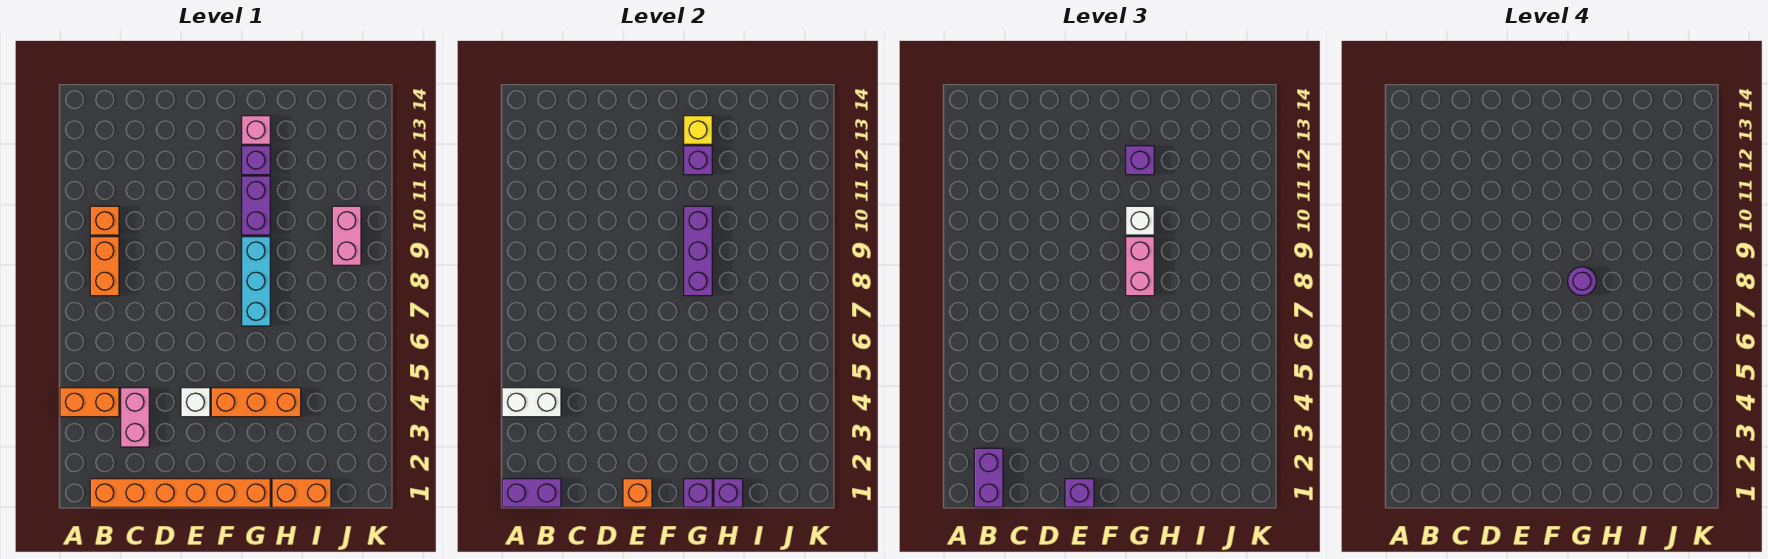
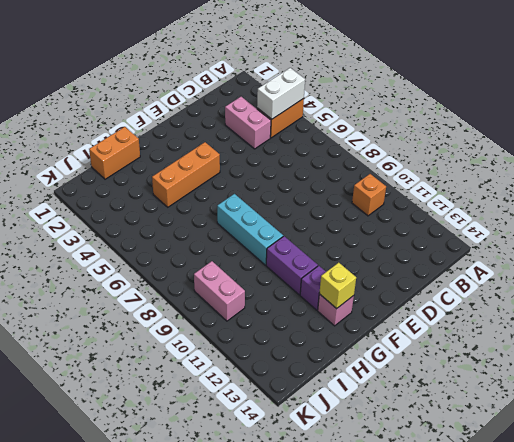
none -> orange brick B1:G1 level 1
none -> orange brick B8:B9 level 1
none -> white brick E4 level 1

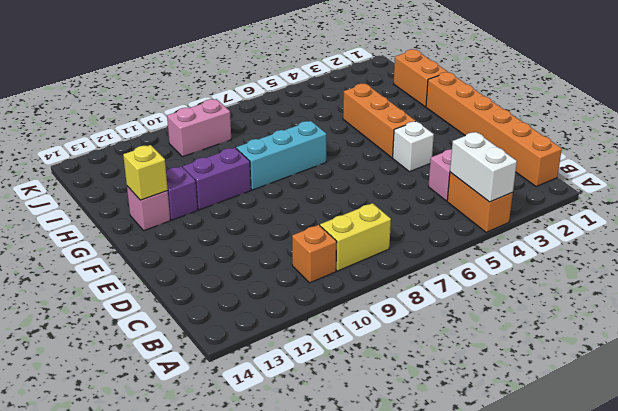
yellow brick B8:B9 level 1 -> orange brick B8:B9 level 1
none -> purple brick A1:B1 level 2
none -> orange brick E1 level 2
none -> purple brick G1 level 2

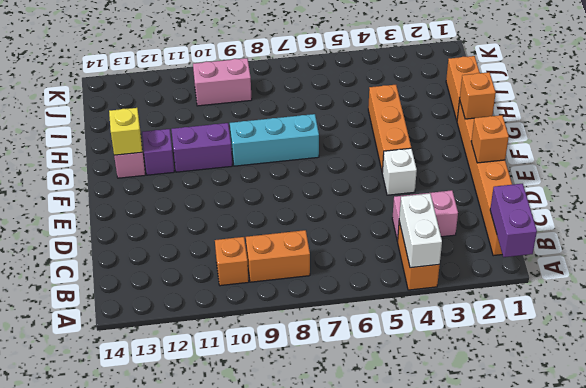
orange brick G1 level 2 -> purple brick G1 level 2
none -> purple brick G8:G10 level 2
none -> purple brick G12 level 2
none -> purple brick H1 level 2

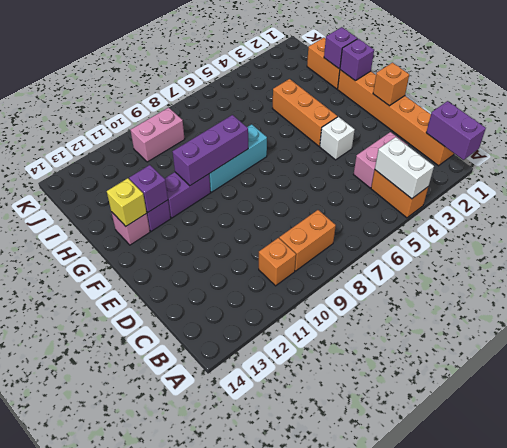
none -> purple brick B1:B2 level 3
none -> purple brick E1 level 3
none -> pink brick G8:G9 level 3

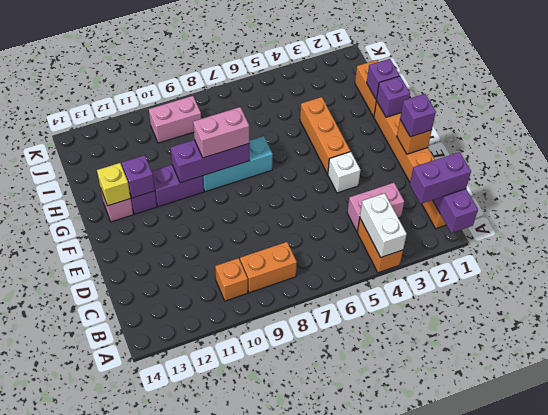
none -> white brick G10 level 3
none -> purple brick G12 level 3
none -> purple round brick G8 level 4

